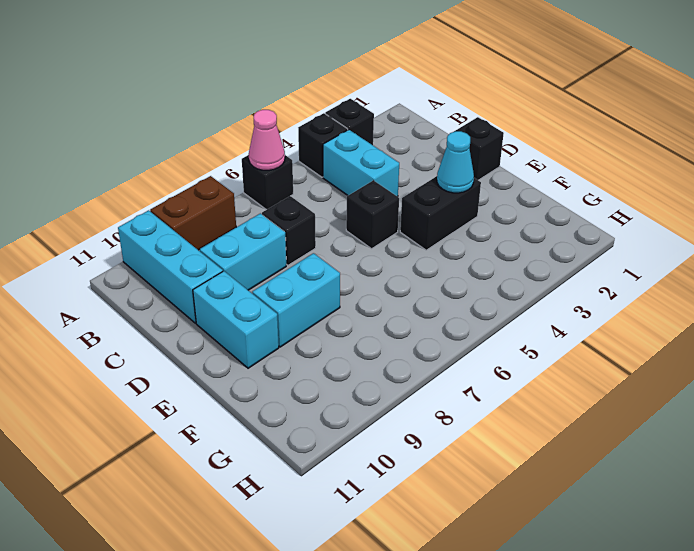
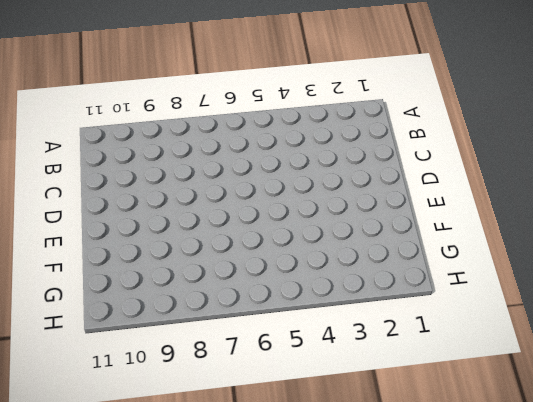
none -> black brick A3 level 1
none -> black brick A4 level 1
none -> black brick A6 level 1

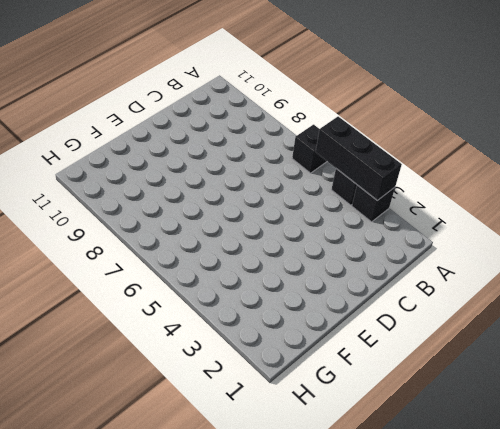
black brick A3:A5 level 2 -> none
none -> brown brick A8:A9 level 1
none -> cyan brick A10:C10 level 1
none -> cyan brick B4:C4 level 1

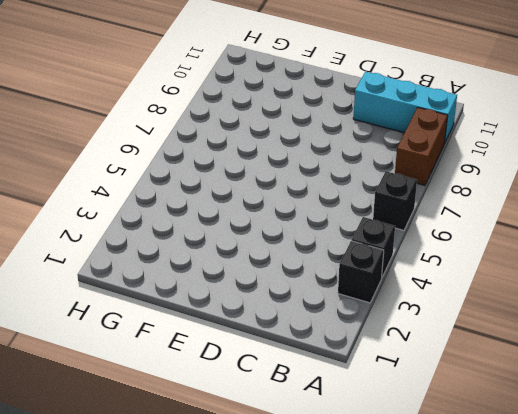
none -> cyan brick B4:C4 level 1
none -> black brick C7 level 1
none -> cyan brick C8:C9 level 1

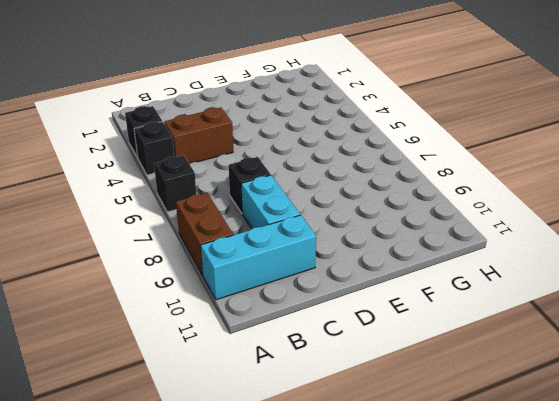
brown brick B4:C4 level 1 -> cyan brick B4:C4 level 1
none -> black brick D1 level 1
none -> black brick D5 level 1
none -> cyan brick D10:E10 level 1

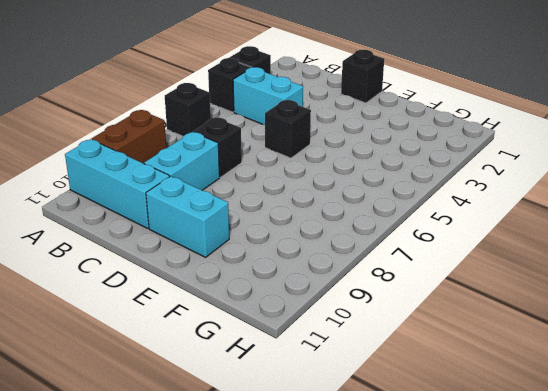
none -> black brick E3:E4 level 1
none -> cyan brick E8:E9 level 1
none -> pink cone A6 level 2

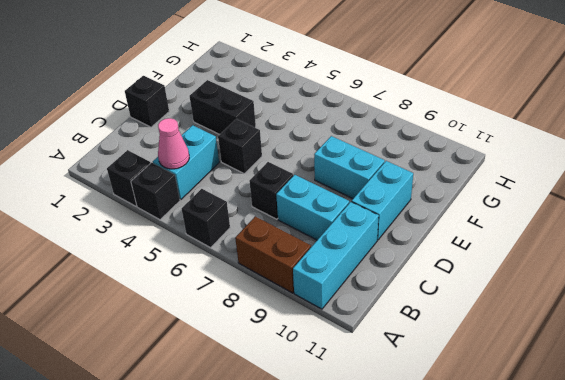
pink cone B4 level 2 -> pink cone A6 level 2
none -> cyan cone E3 level 2

